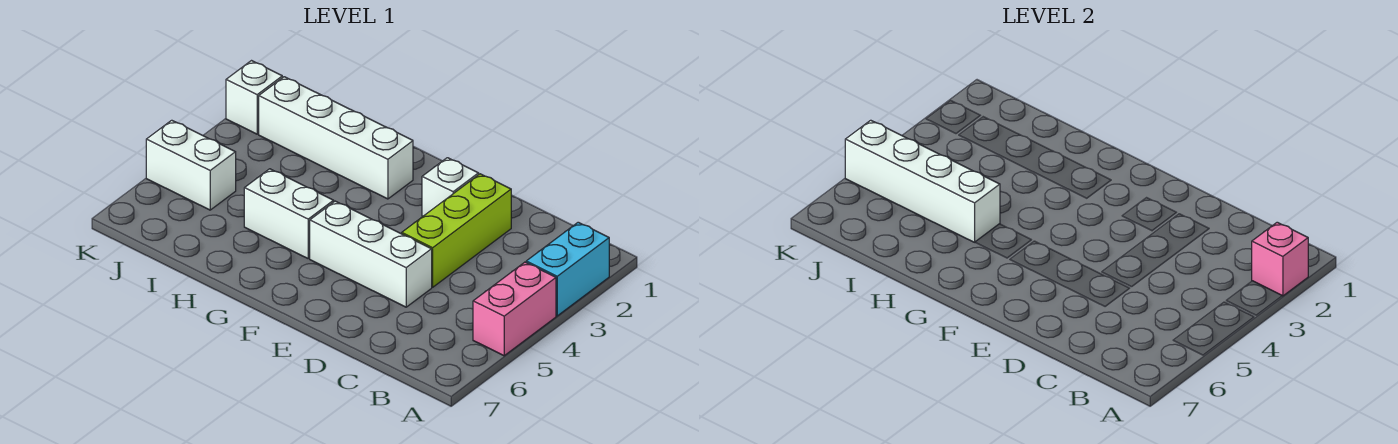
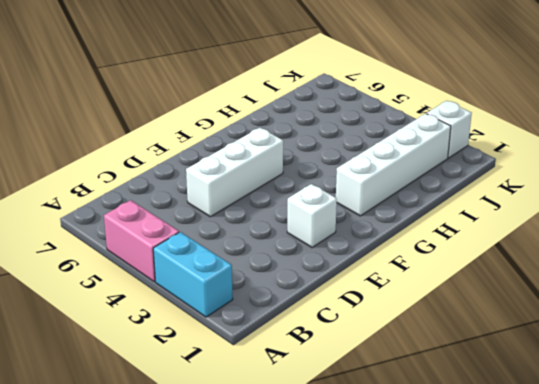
none -> lime brick D2:D4 level 1
none -> white brick G5:H5 level 1

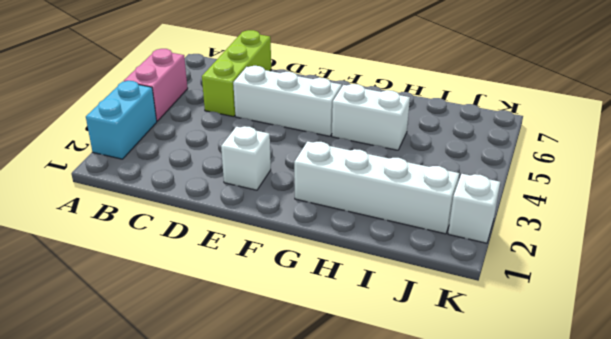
lime brick C5:C7 level 1 -> lime brick D2:D4 level 1
none -> white brick J5:K5 level 1
none -> pink brick A2 level 2

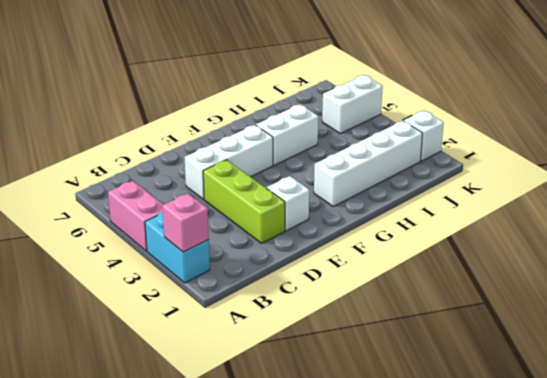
none -> white brick H5:K5 level 2

